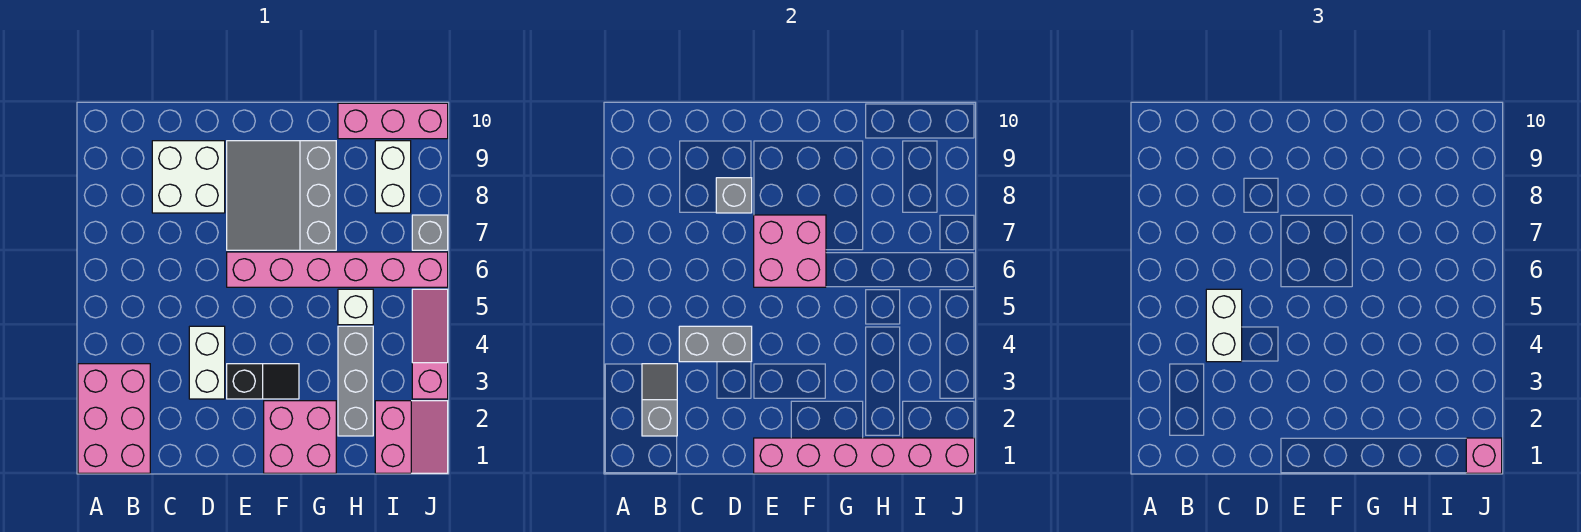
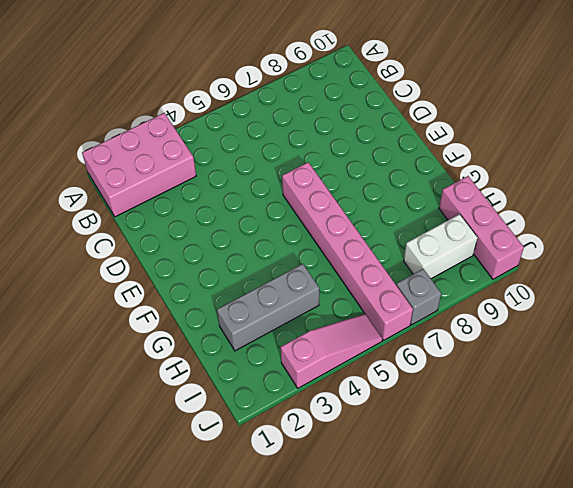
none -> white brick C8:D9 level 1
none -> white brick D3:D4 level 1
none -> black slope E3:F3 level 1 top E

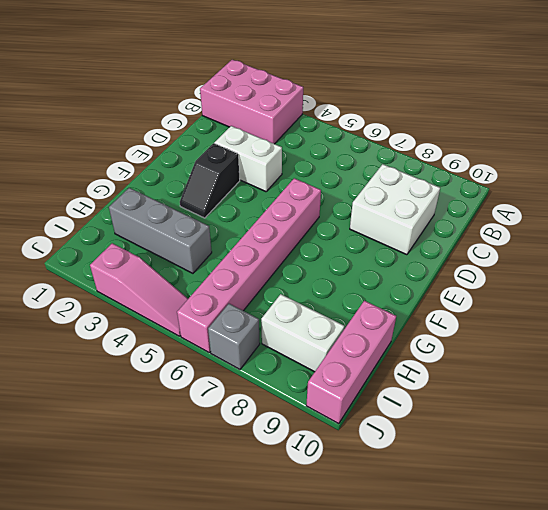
none -> grey slope E7:G9 level 1 top G
none -> pink brick F1:G2 level 1
none -> white brick H5 level 1

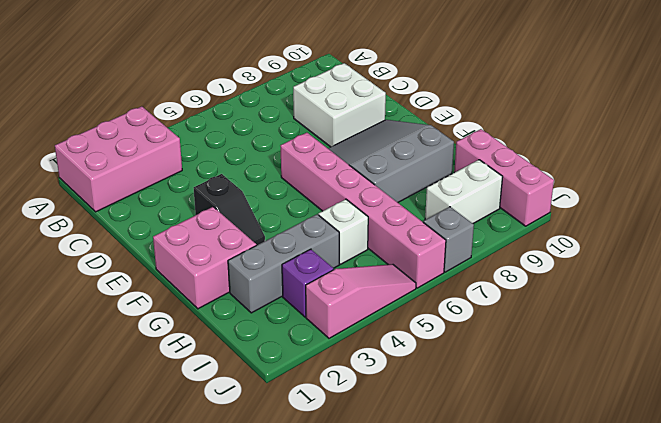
purple brick I3 level 1 -> none
none -> white brick D3:D4 level 1
none -> pink slope I1:J2 level 1 top I
none -> grey slope B2:B3 level 2 top 2

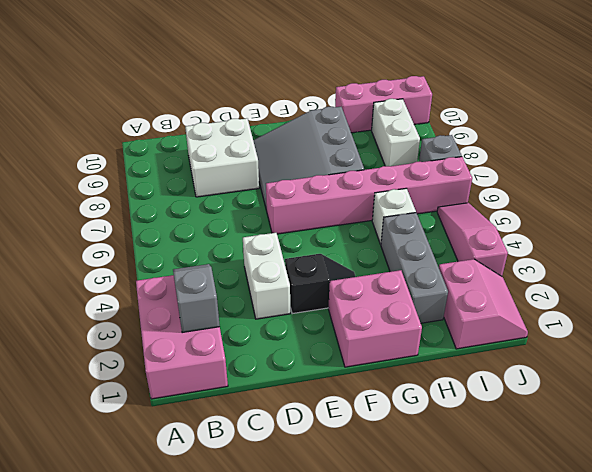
none -> grey brick C4:D4 level 2
none -> grey brick D8 level 2
none -> pink brick E1:J1 level 2

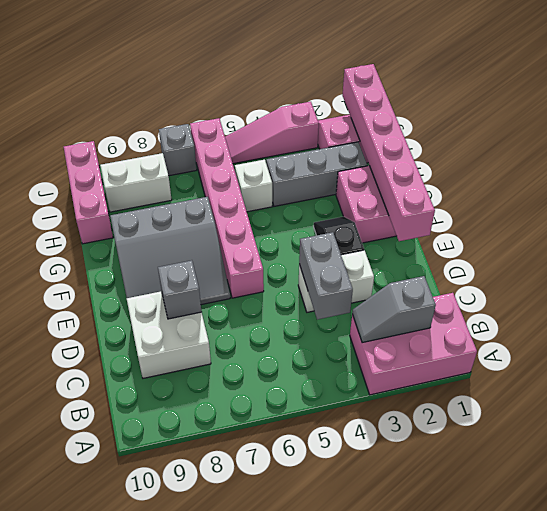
none -> pink brick E6:F7 level 2
none -> white brick C4:C5 level 3
none -> pink brick J1 level 3

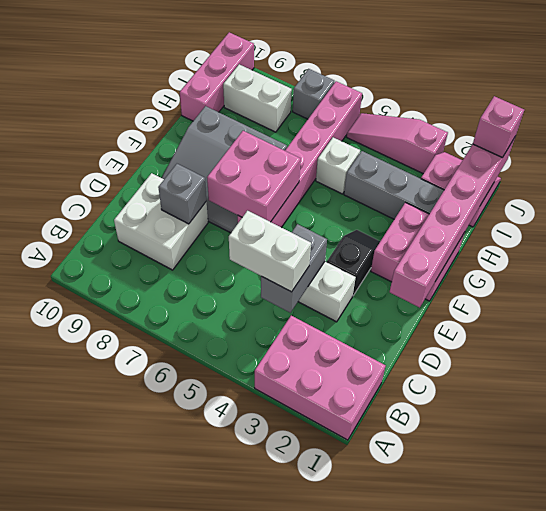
none -> grey slope B2:B3 level 2 top 2

